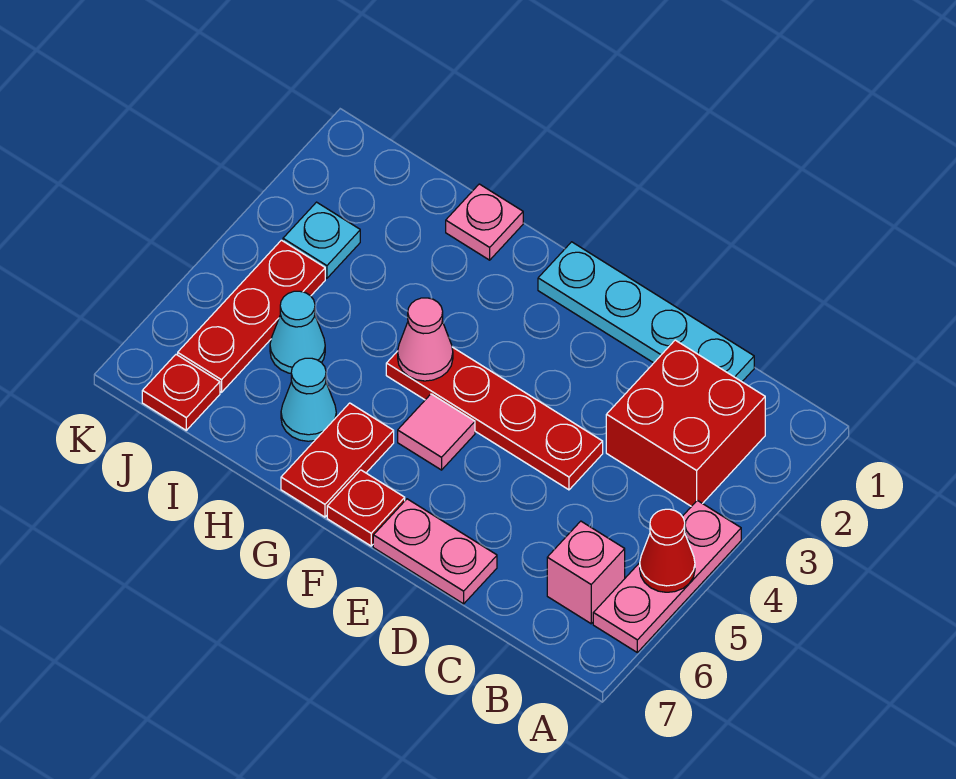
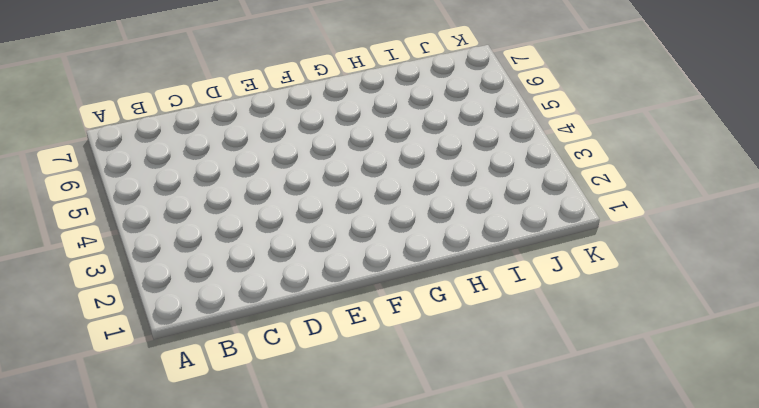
none -> pink plate A4:A6 level 1
none -> red brick B2:C3 level 1
none -> pink brick B6 level 1

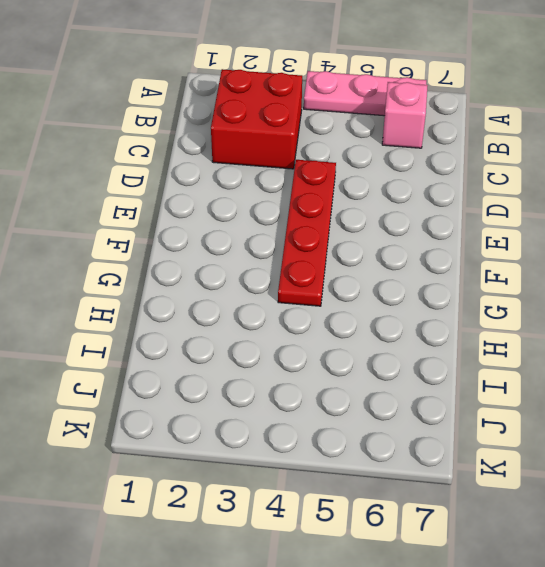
none -> cyan plate C1:F1 level 1
none -> pink plate D7:E7 level 1
none -> pink tile F5 level 1

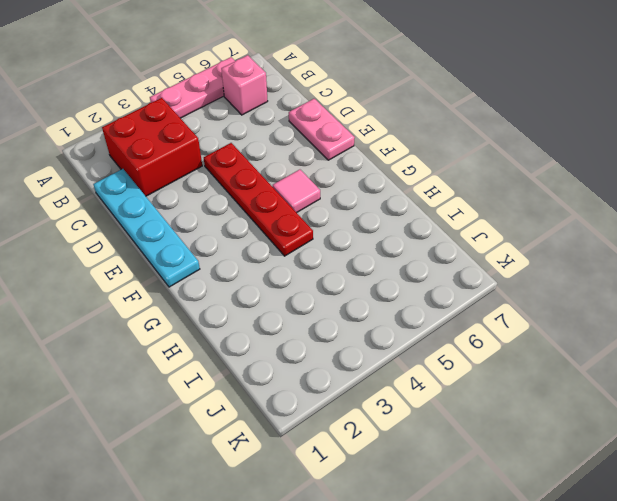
none -> red plate F7 level 1
none -> red plate G6:G7 level 1
none -> pink plate H1 level 1

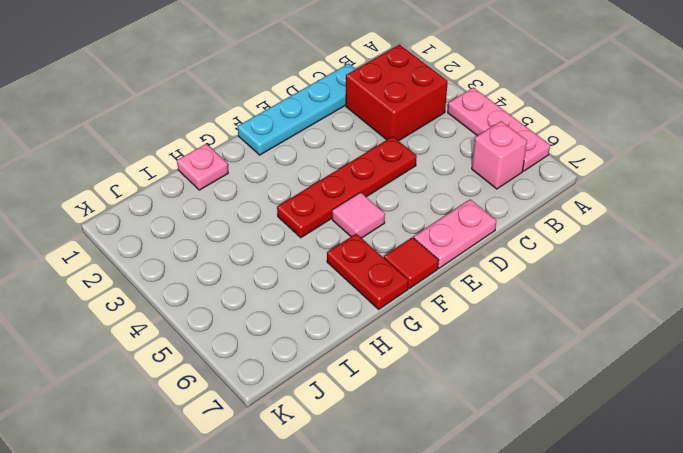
red tile F7 level 1 -> red plate F7 level 1
none -> cyan cone H6 level 1
none -> cyan cone I5 level 1
none -> cyan plate J3 level 1

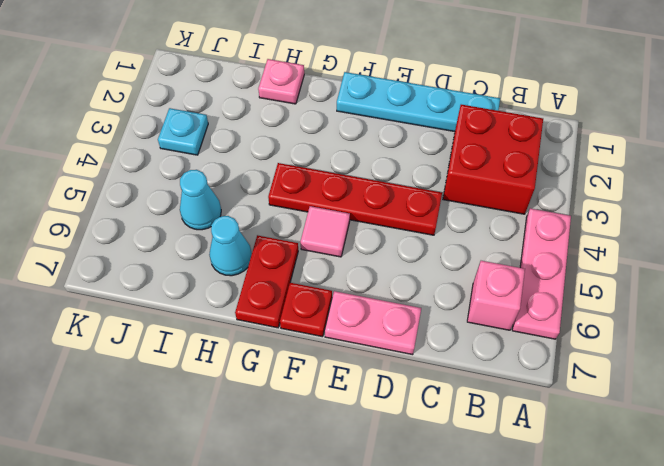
none -> red plate J4:J6 level 1
none -> red plate J7 level 1
none -> red cone A5 level 2

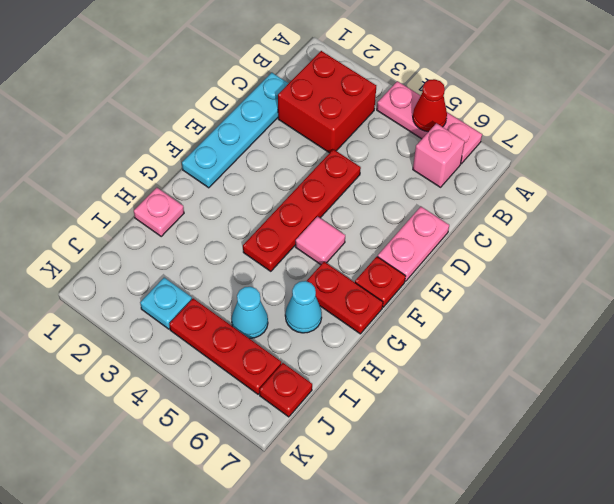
none -> pink cone G4 level 2

